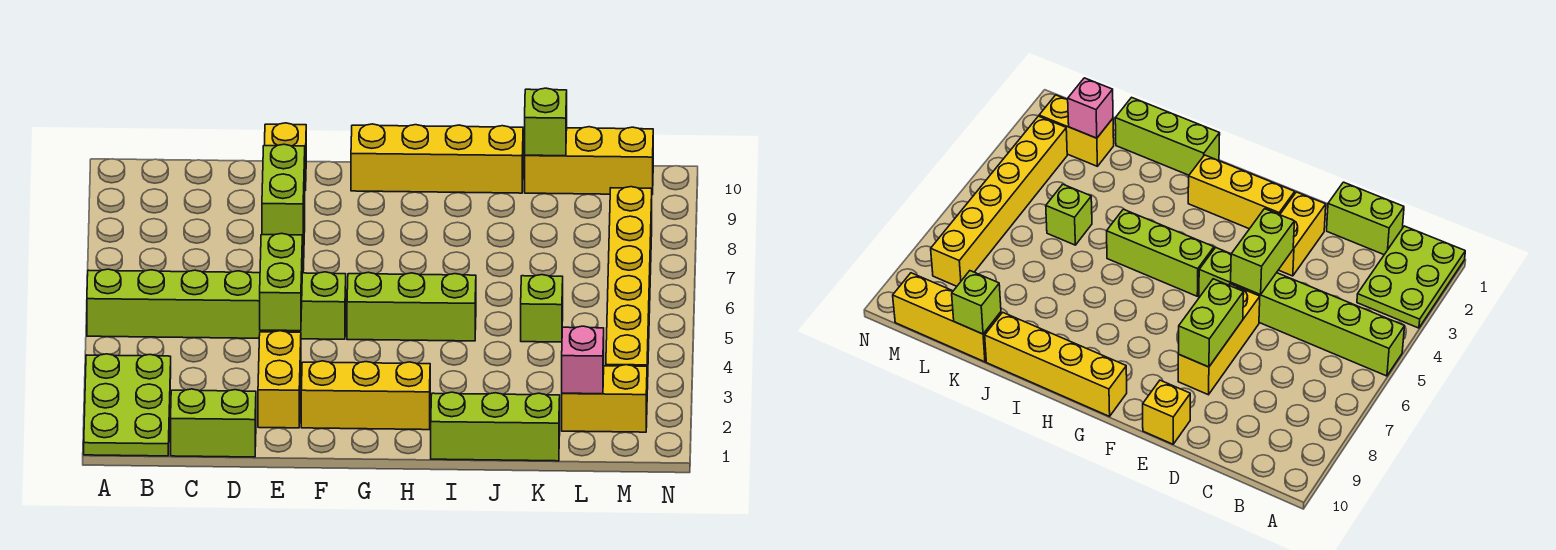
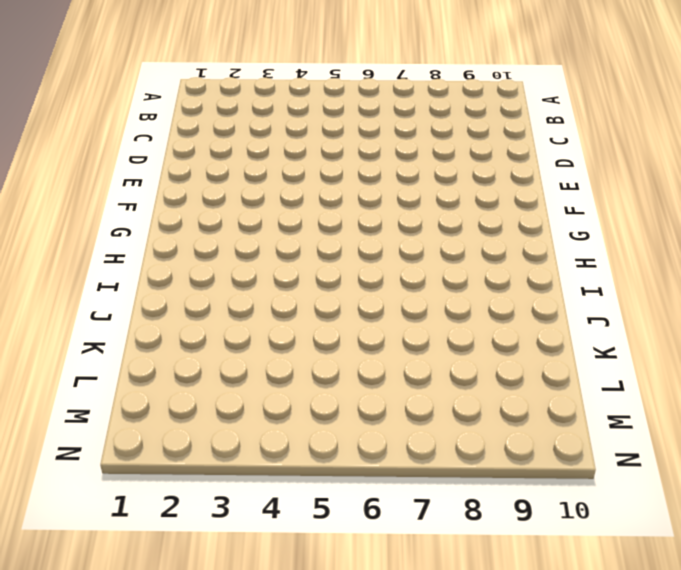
none -> lime plate A1:B3 level 1
none -> lime brick A5:F5 level 1
none -> lime brick C1:D1 level 1

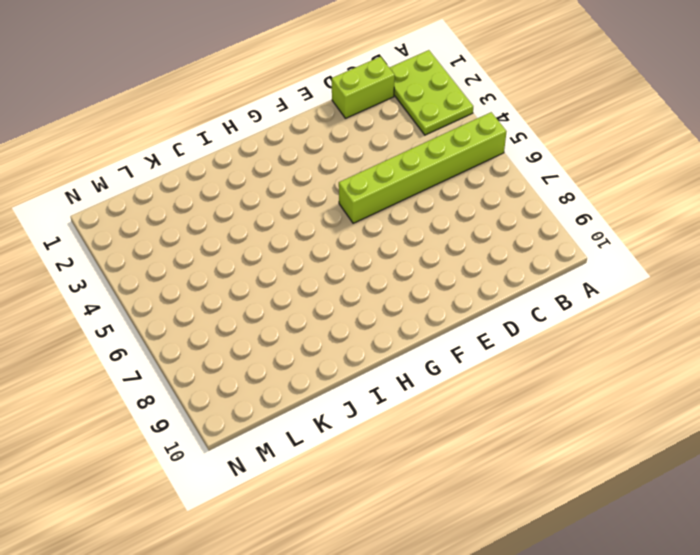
none -> yellow brick E2:E3 level 1
none -> yellow brick E6:E8 level 1
none -> yellow brick E10 level 1

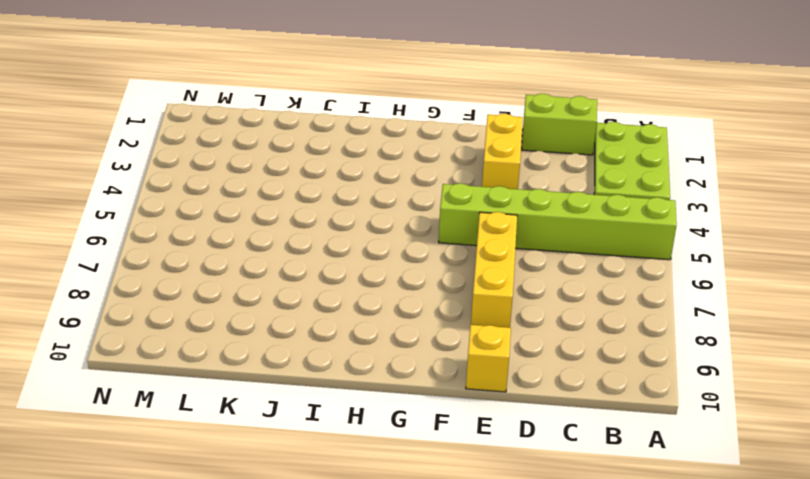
none -> yellow brick F2:H2 level 1
none -> lime brick G5:I5 level 1
none -> yellow brick G10:J10 level 1

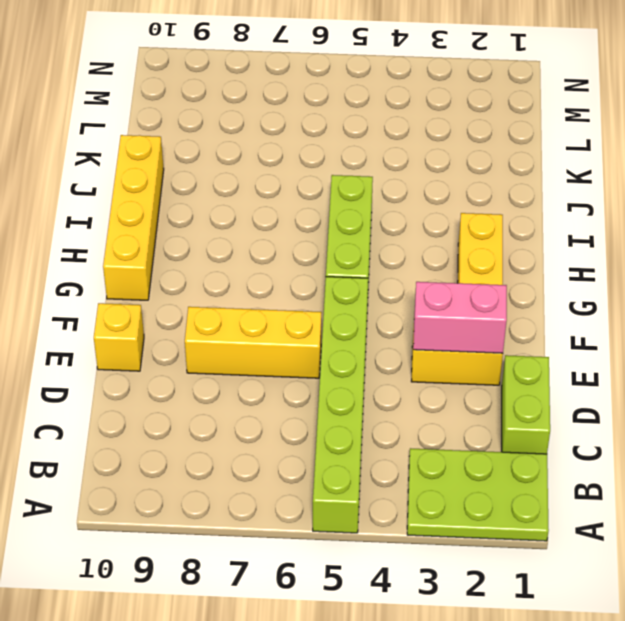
pink brick E2:E3 level 2 -> none
none -> lime brick I1:K1 level 1
none -> lime brick K5 level 1
none -> yellow brick K10:M10 level 1

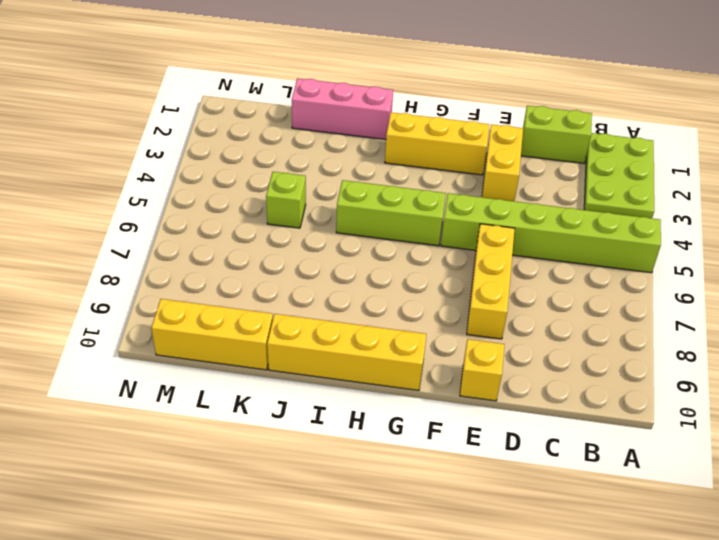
pink brick I1:K1 level 1 -> lime brick I1:K1 level 1
none -> yellow brick L2:M2 level 1
none -> yellow brick M3:M8 level 1
none -> lime brick E4:E5 level 2

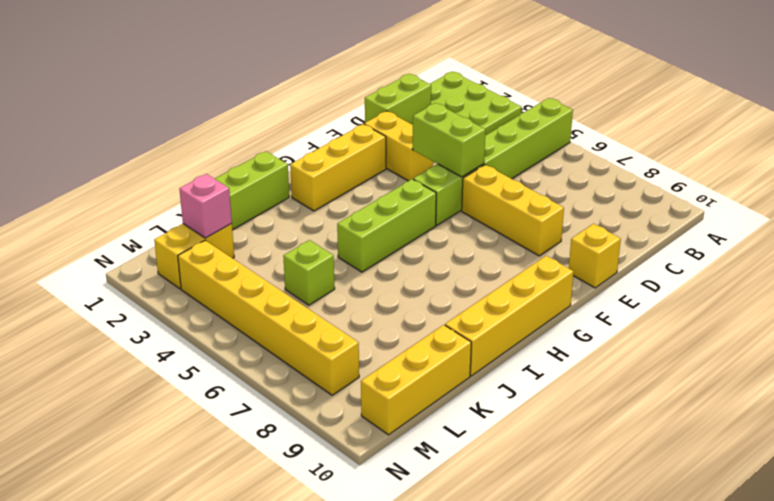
none -> lime brick E7:E8 level 2
none -> lime brick K10 level 2

